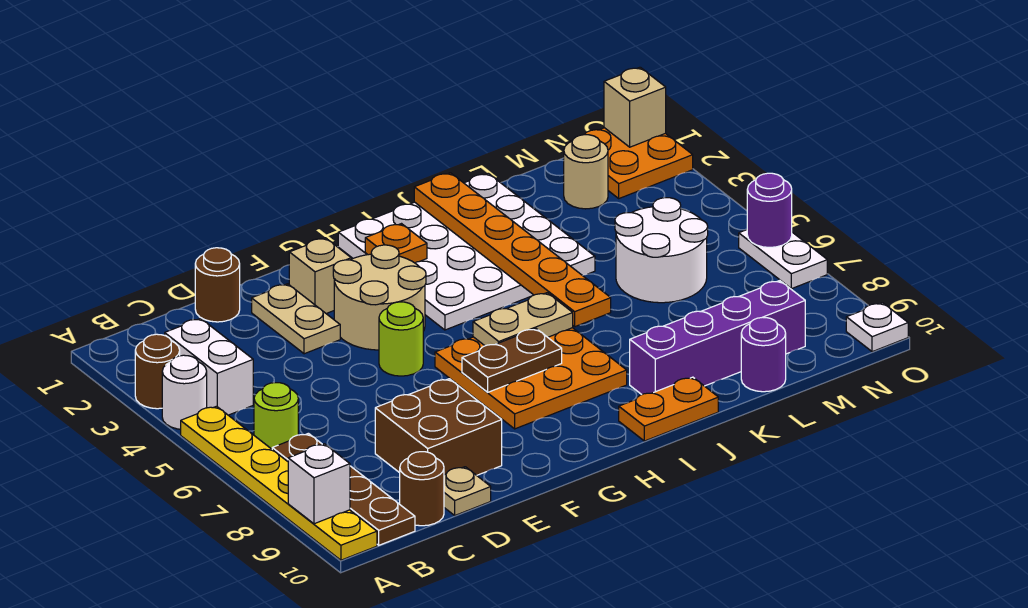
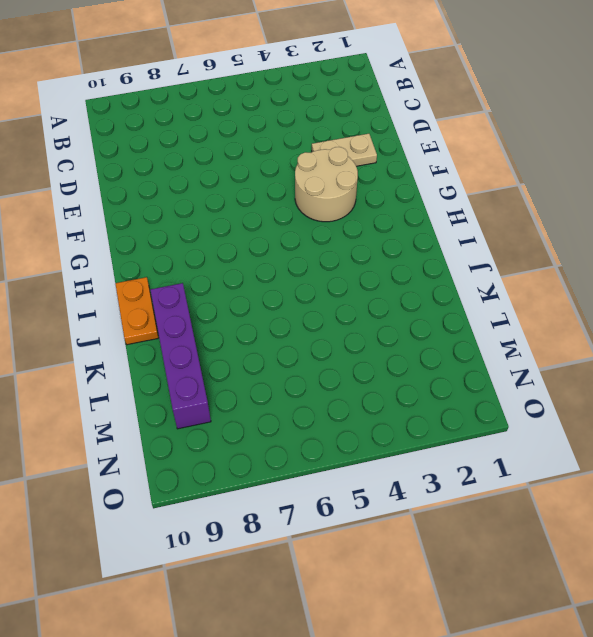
none -> brown round brick A3 level 1
none -> white round brick A4 level 1
none -> yellow plate A5:A10 level 1
none -> white brick B3:B4 level 1

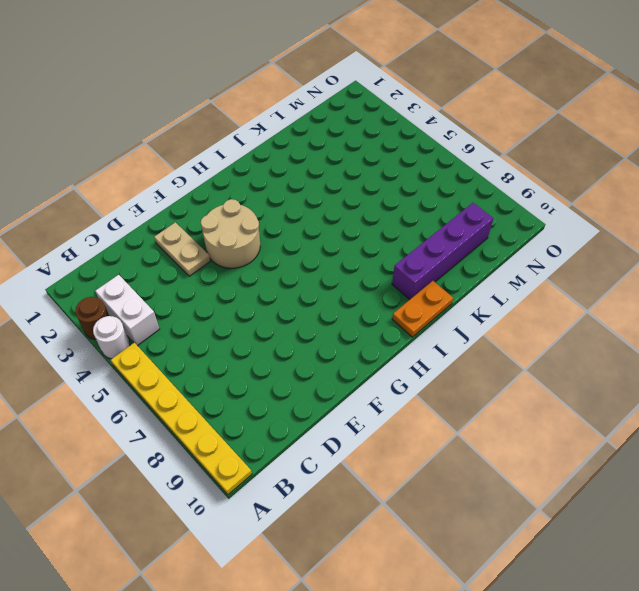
none -> lime round brick B6 level 1
none -> brown plate B7:B10 level 1
none -> brown round brick C10 level 1
none -> brown round brick D1 level 1

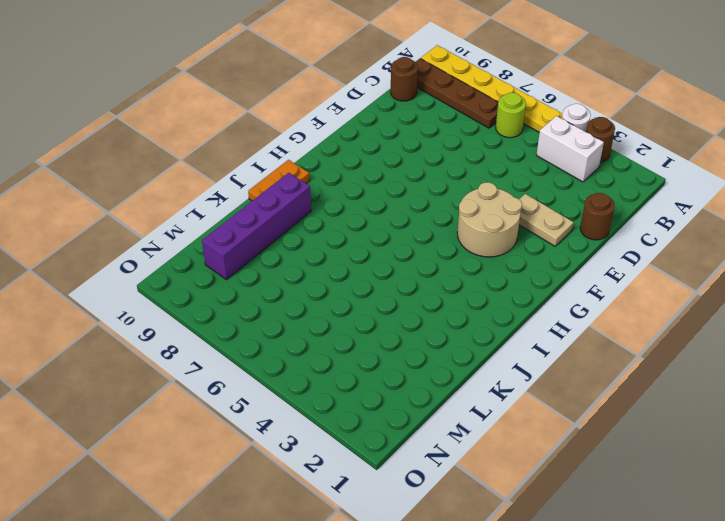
none -> brown brick D8:E9 level 1
none -> tan plate D10 level 1
none -> tan brick F2 level 1
none -> lime round brick F5 level 1

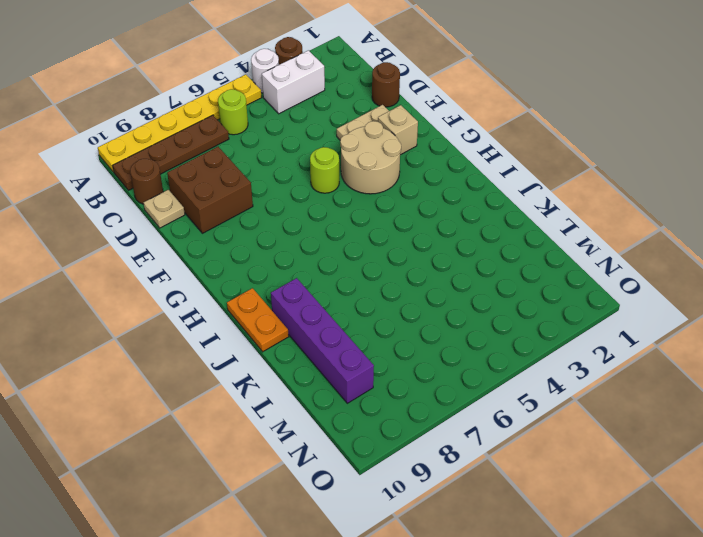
none -> orange plate G6:I8 level 1
none -> white plate H1:K4 level 1
none -> white round brick L5:M6 level 1
none -> purple round brick L10 level 1

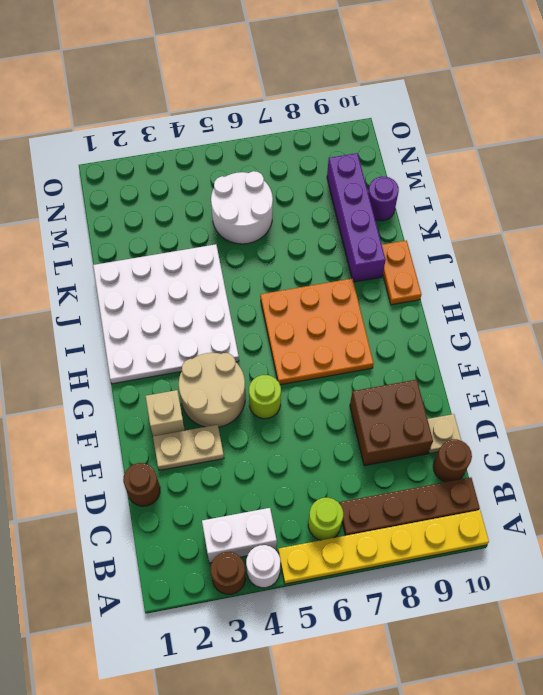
none -> tan round brick M2 level 1
none -> orange plate N1:O2 level 1
none -> white plate O6:O7 level 1
none -> white plate O10 level 1

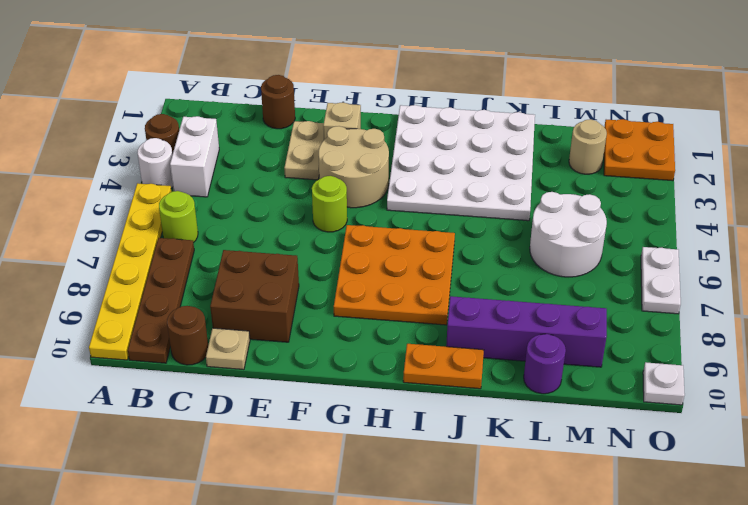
none -> white brick A9 level 2
none -> brown plate G7:H7 level 2
none -> orange plate H2 level 2
none -> tan plate H6:I6 level 2

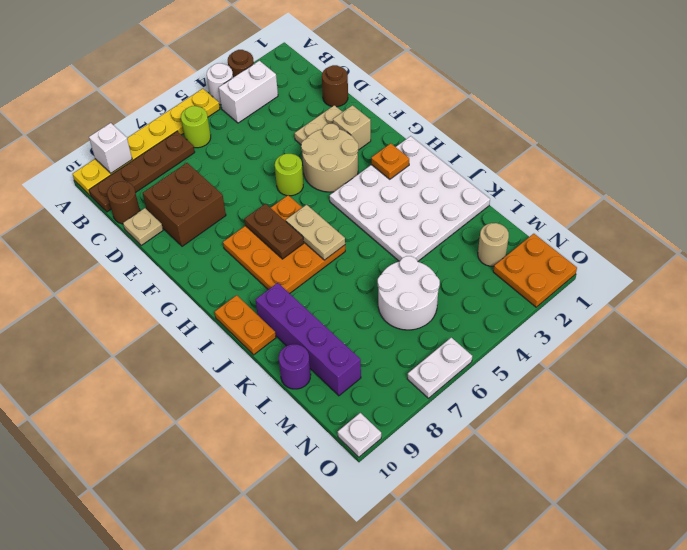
none -> orange plate J1:J6 level 2
none -> tan brick O1 level 2
none -> purple round brick O6 level 2

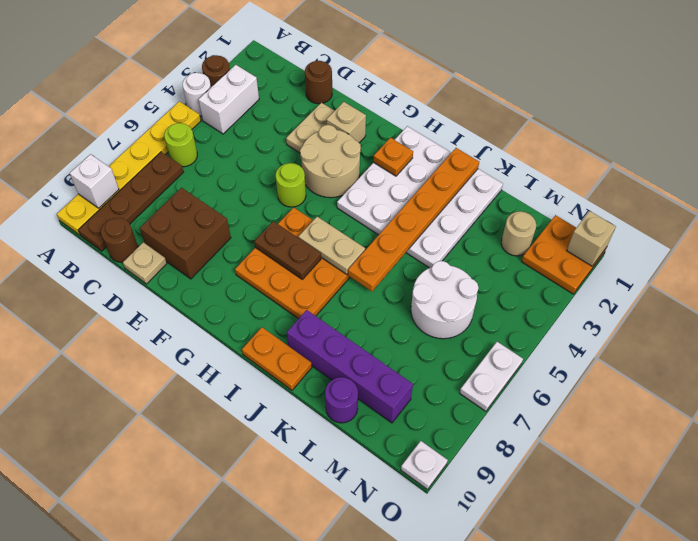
none -> purple round brick O6 level 2

